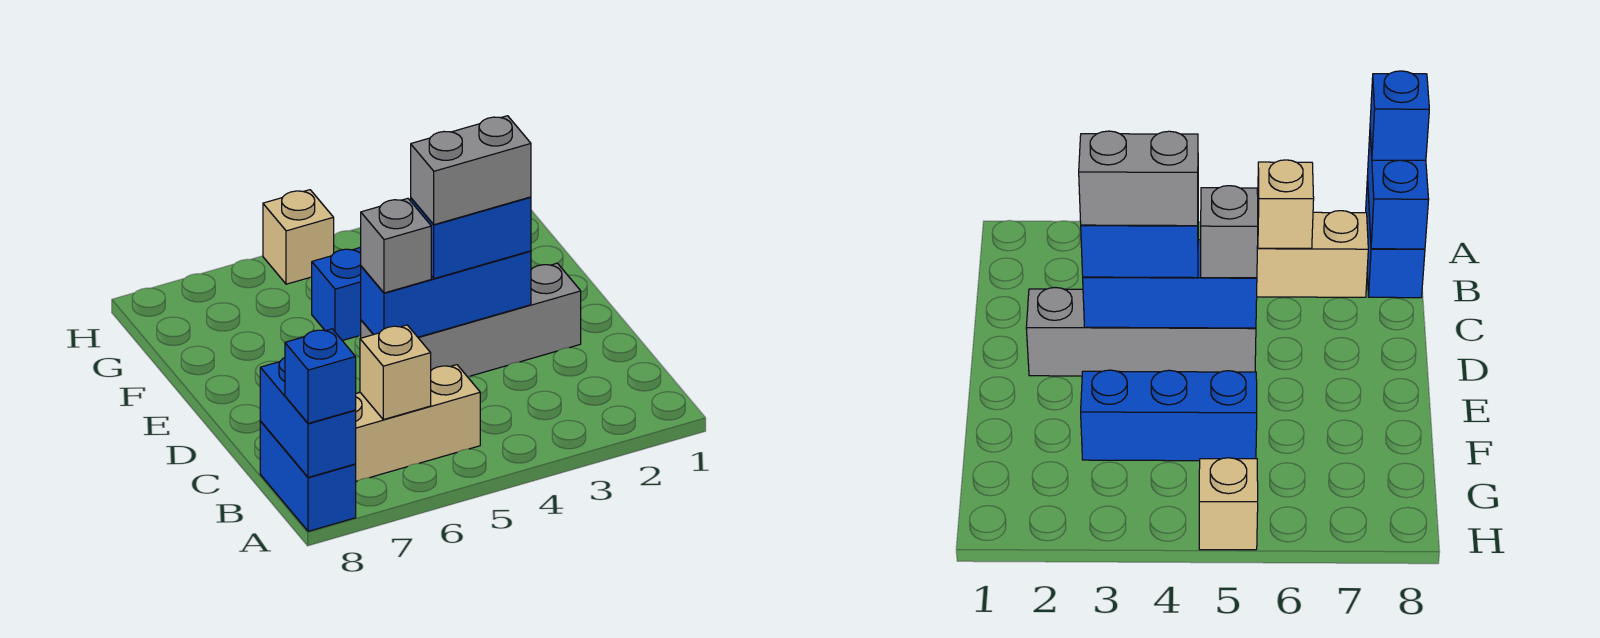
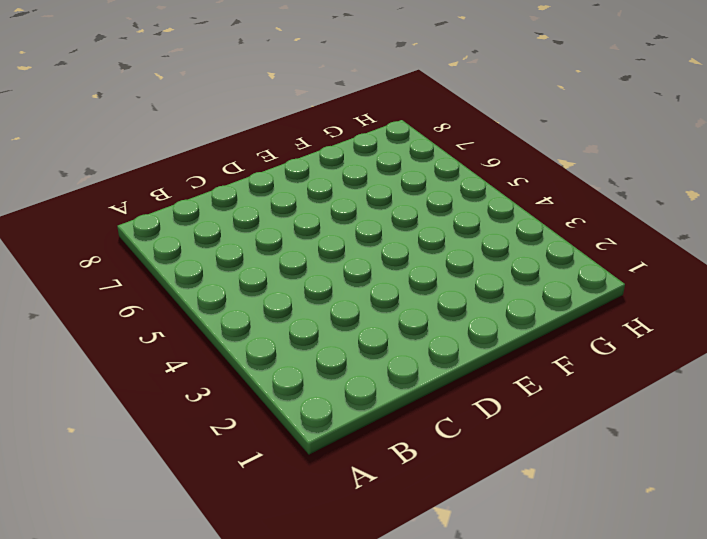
none -> blue brick A8:B8 level 1
none -> tan brick B5:B7 level 1
none -> grey brick D2:D5 level 1

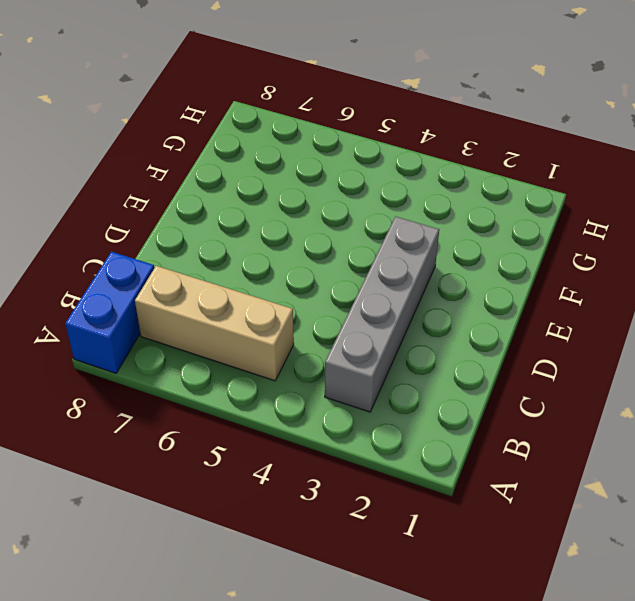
grey brick B3:E3 level 1 -> grey brick D2:D5 level 1
none -> blue brick F3:F5 level 1
none -> tan brick H5 level 1
none -> blue brick A8:B8 level 2

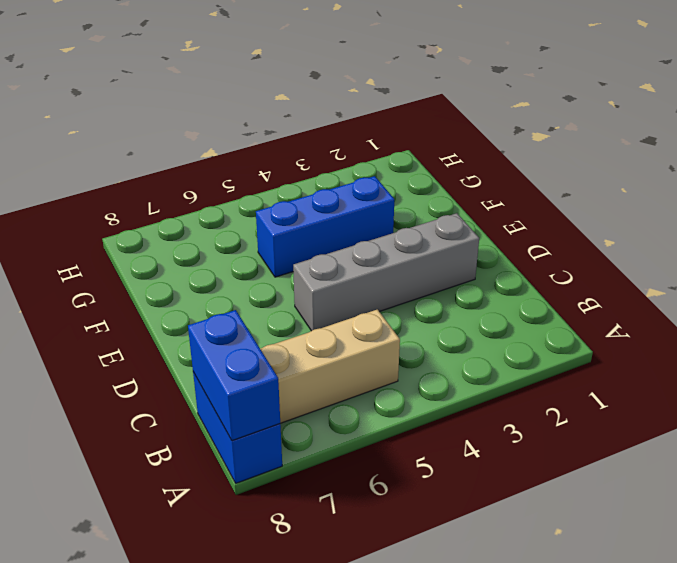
none -> tan brick H5 level 1
none -> tan brick B6 level 2
none -> blue brick D3:D5 level 2

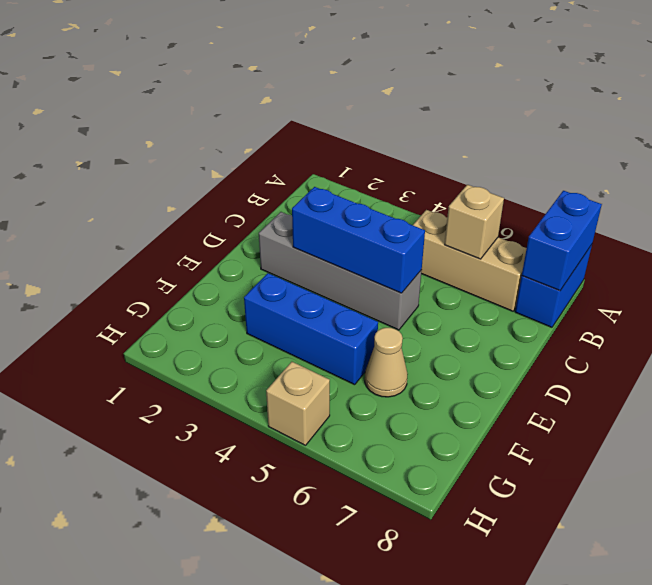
tan cone F6 level 1 -> none
none -> blue brick A8 level 3
none -> blue brick D3:D4 level 3
none -> grey brick D5 level 3

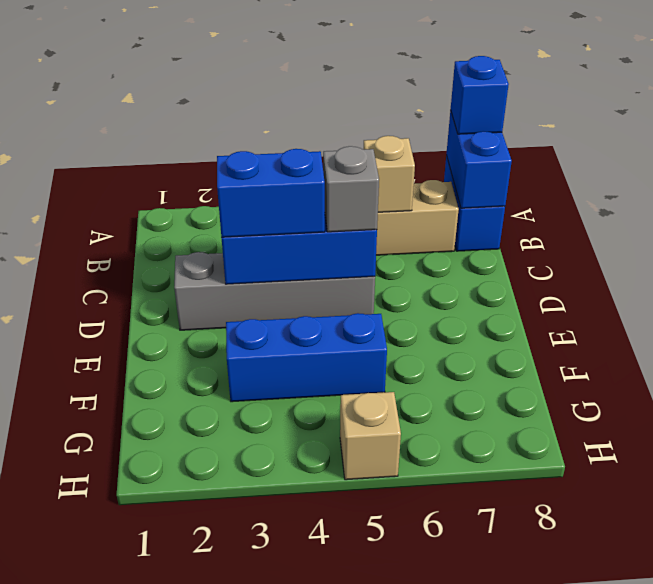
none -> grey brick D3:D4 level 4

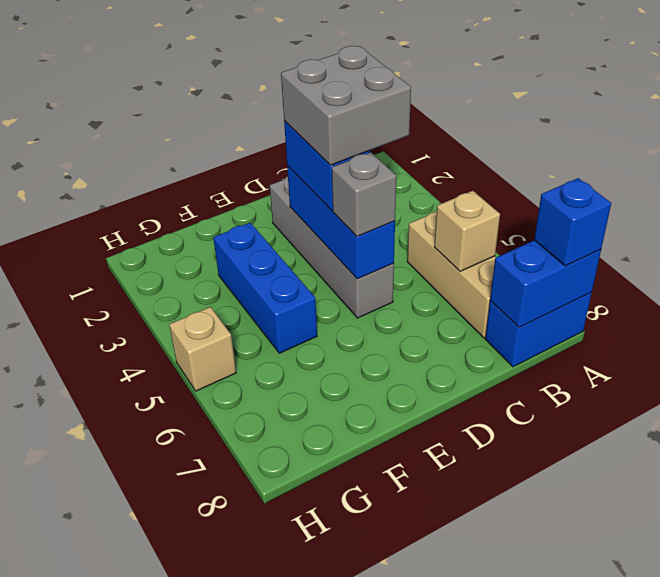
grey brick C3:D4 level 4 -> grey brick D3:D4 level 4

